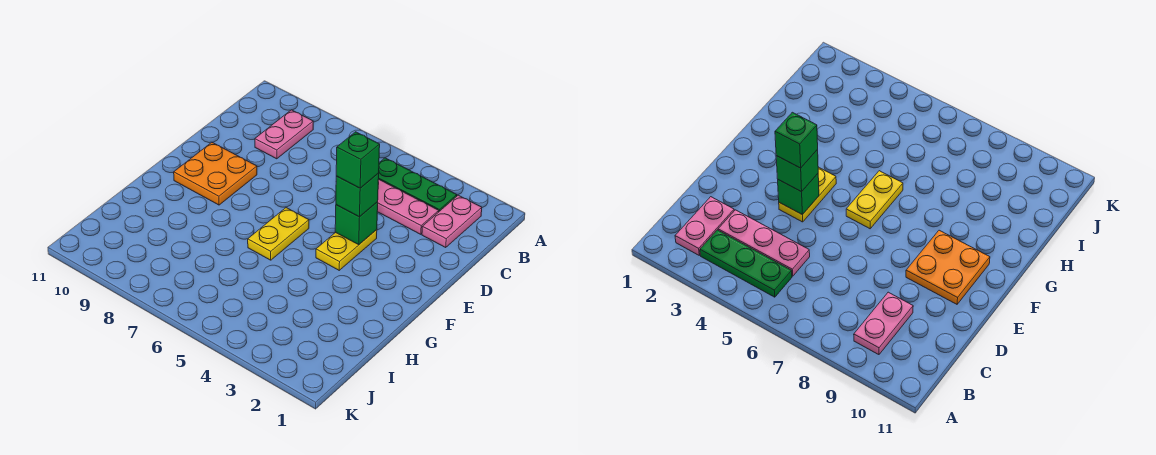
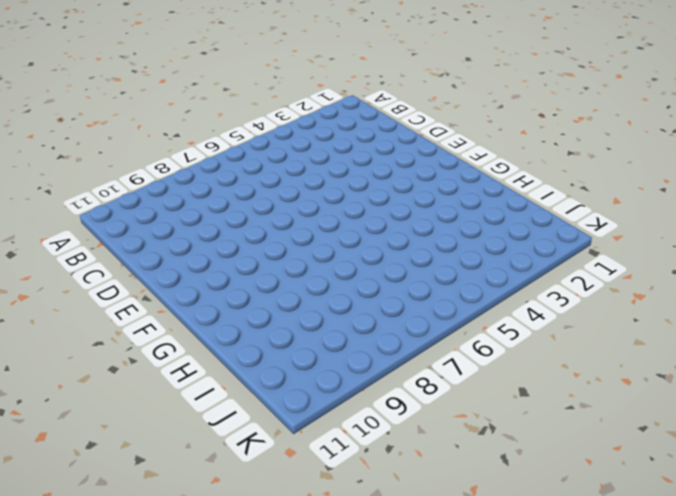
none -> pink plate B2:C2 level 1
none -> green plate B3:B5 level 1

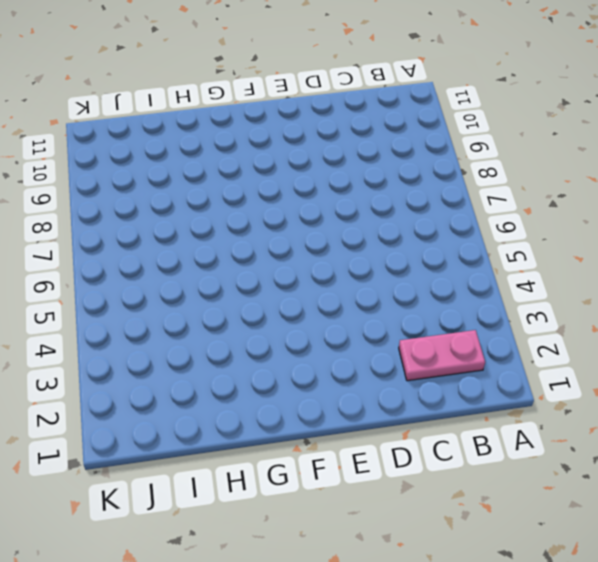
none -> green plate B3:B5 level 1
none -> pink plate B9:C9 level 1

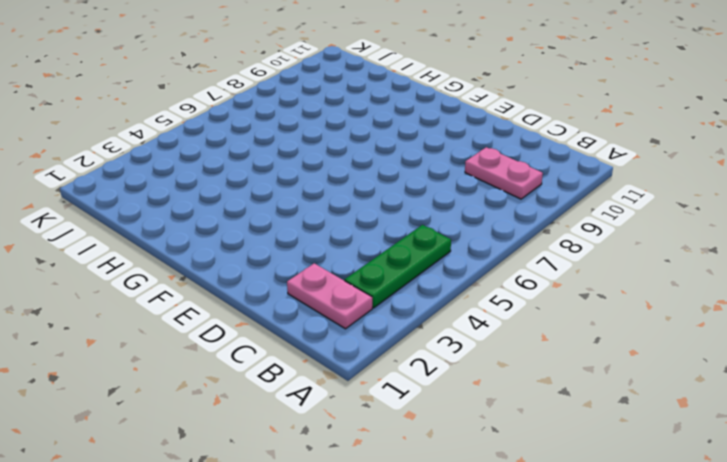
none -> pink plate C3:C5 level 1
none -> yellow plate E4:F4 level 1

